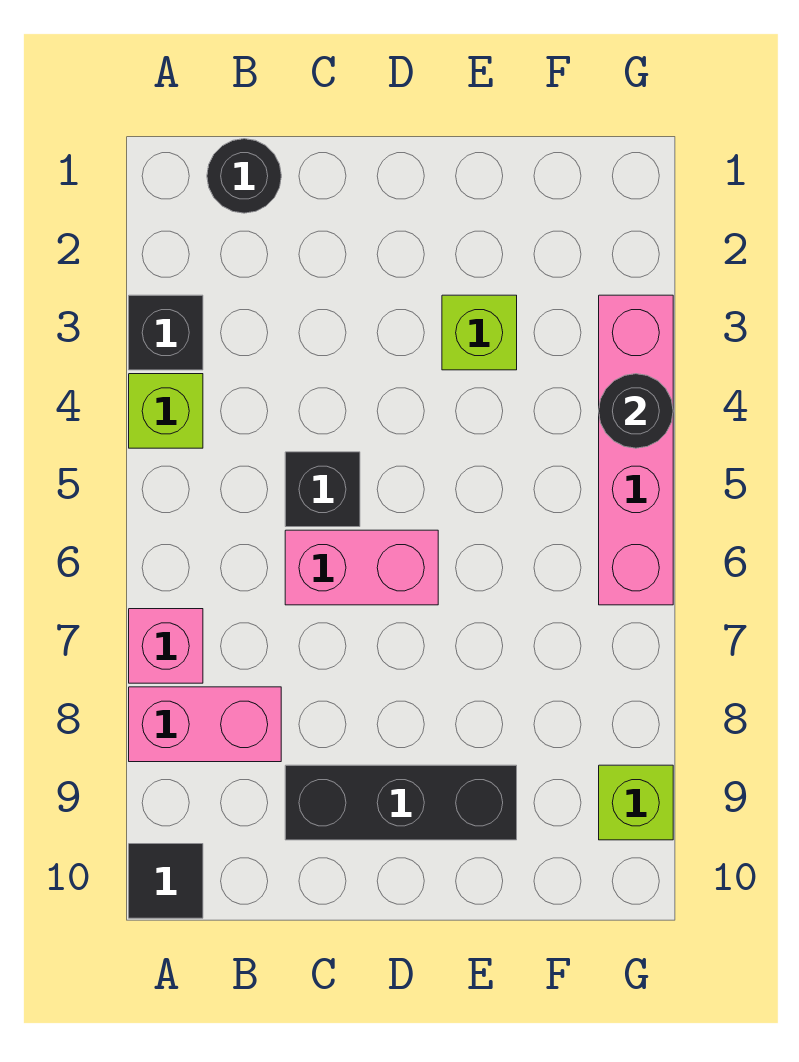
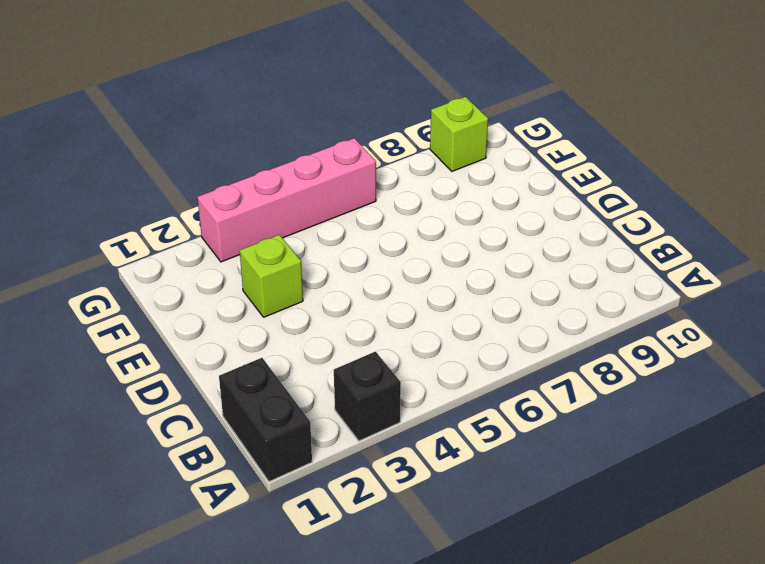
black brick A1:B1 level 1 -> black round brick B1 level 1
none -> lime brick A4 level 1
none -> pink brick A7 level 1
none -> pink brick A8:B8 level 1

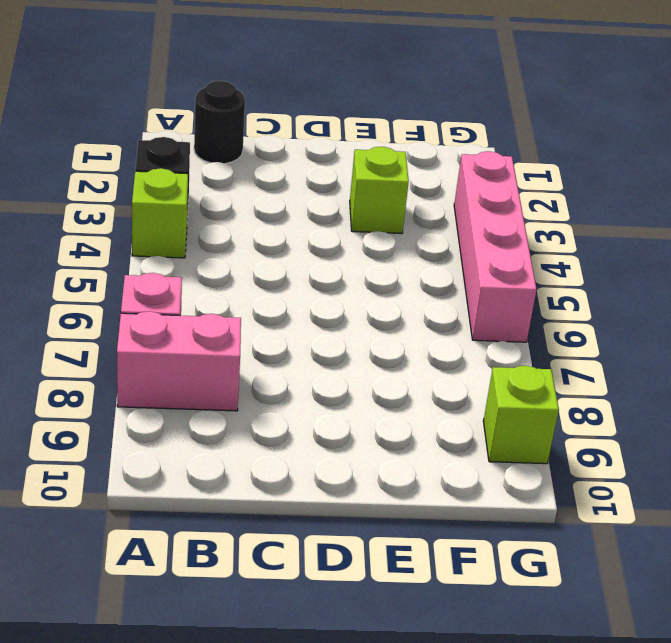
none -> black tile A10 level 1
none -> black brick C5 level 1
none -> pink brick C6:D6 level 1

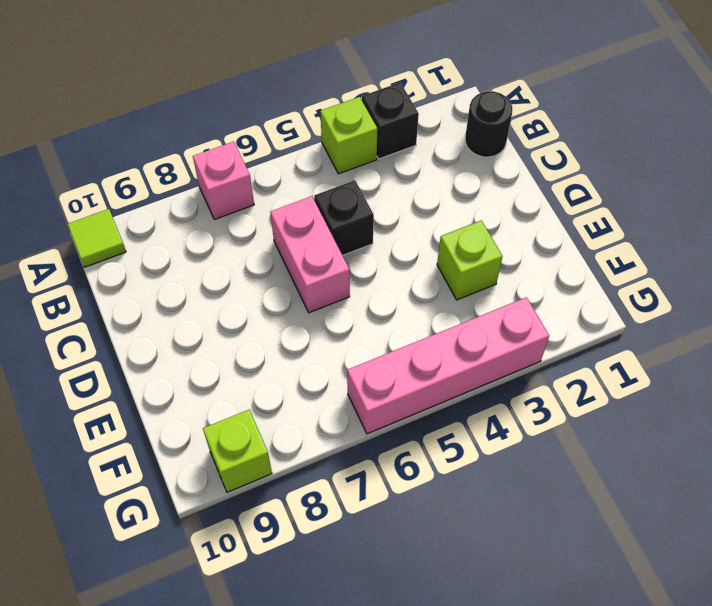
lime tile A10 level 1 -> black tile A10 level 1
none -> pink brick A8:B8 level 1
none -> black brick C9:E9 level 1
none -> black round brick G4 level 2

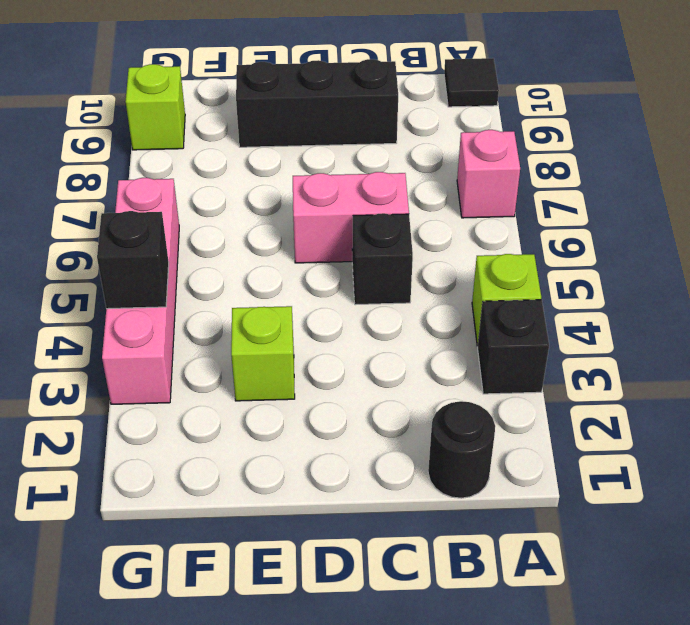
black brick G4 level 2 -> black round brick G4 level 2
none -> pink brick A8:B8 level 1

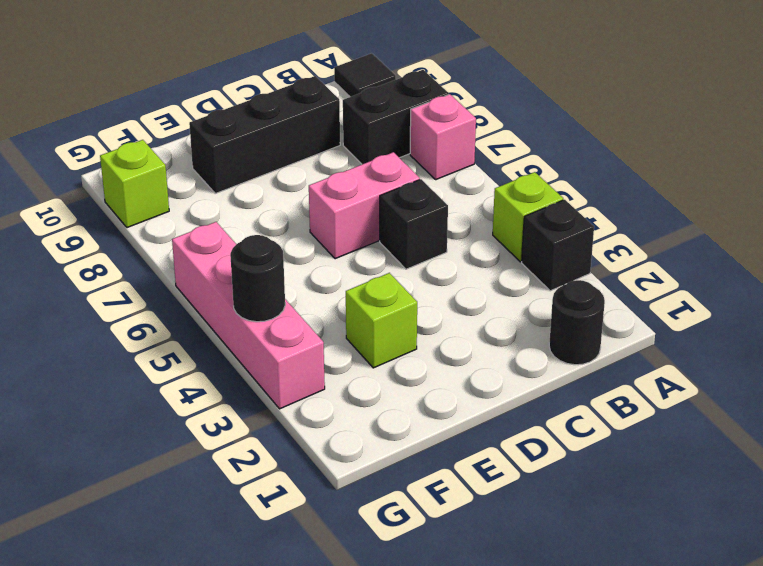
black brick A8:B8 level 1 -> pink brick A8:B8 level 1

